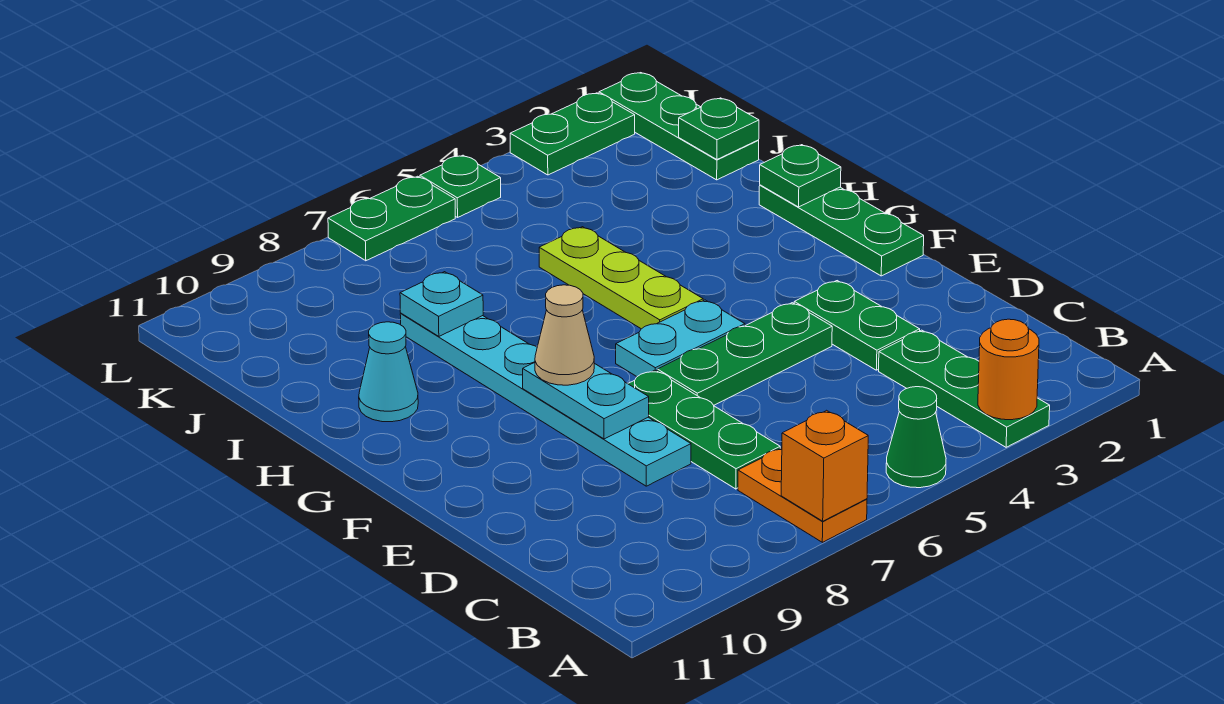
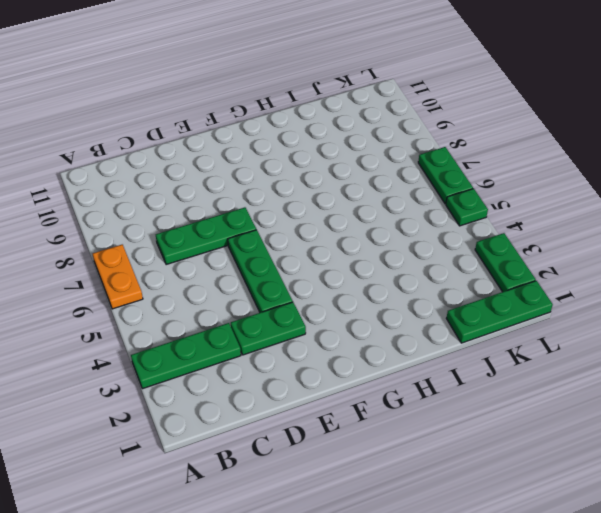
orange plate A6:A7 level 1 -> orange plate A7:B7 level 1
none -> green cone A5 level 1
none -> cyan plate D8:I8 level 1
none -> green plate F1:H1 level 1

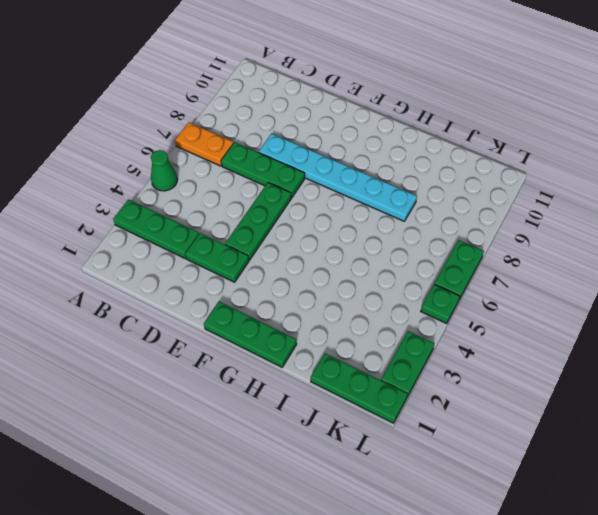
none -> cyan plate F5:F6 level 1
none -> lime plate G5:I5 level 1
none -> cyan cone H10 level 1

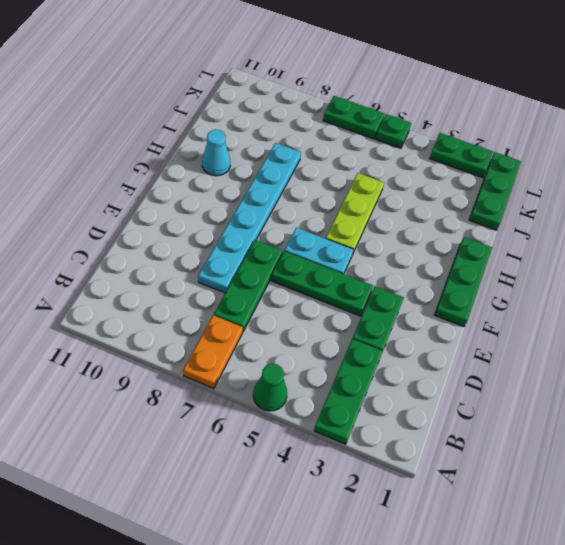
none -> orange round brick A3 level 2
none -> orange brick A7 level 2
none -> cyan plate E8:F8 level 2

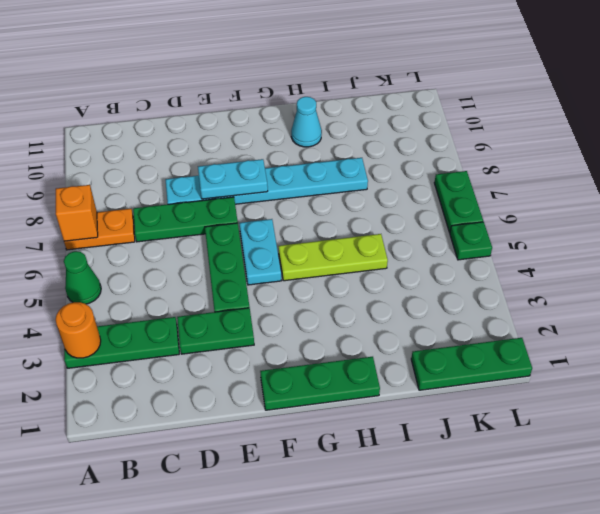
none -> green plate L2:L3 level 1
none -> green plate H1 level 2
none -> cyan plate I8 level 2

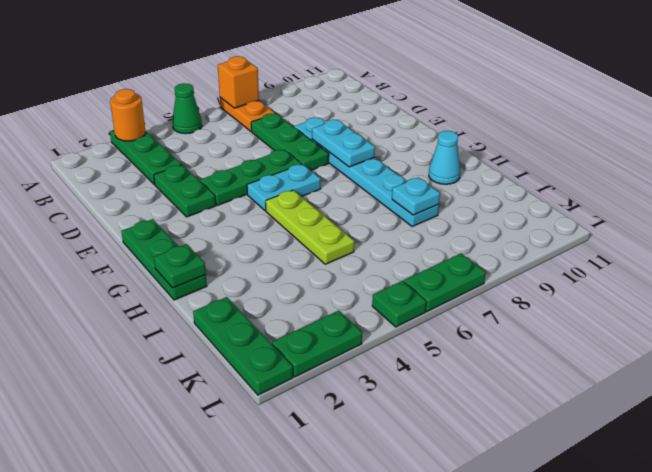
none -> green plate J1 level 2
none -> tan cone F8 level 3

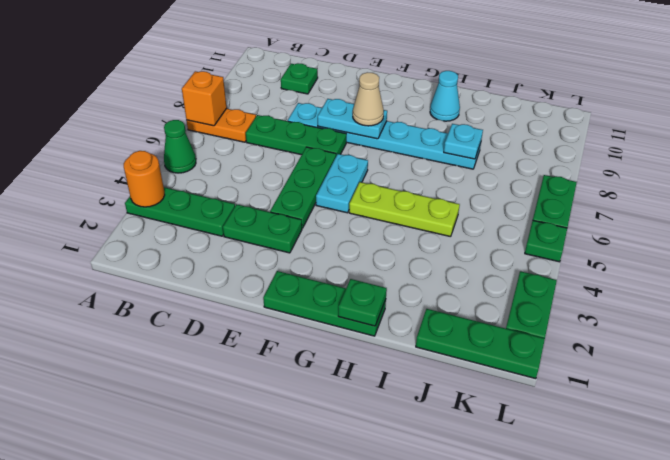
green plate C10 level 1 -> green plate J1 level 2

